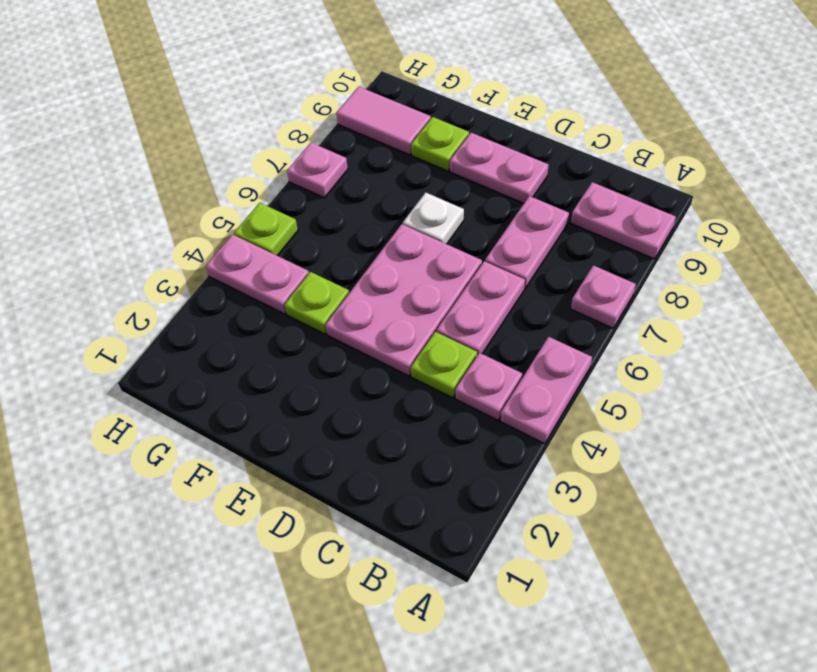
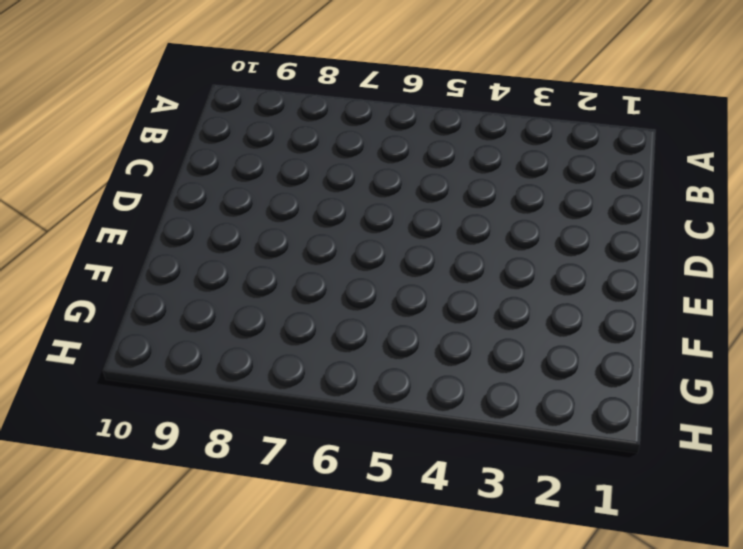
none -> pink plate A4:A5 level 1
none -> pink plate A7 level 1
none -> pink plate A9:B9 level 1

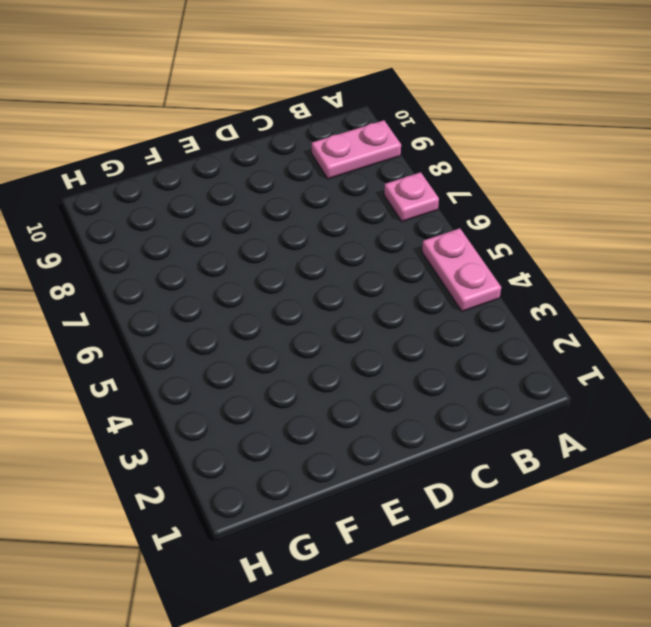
none -> pink plate B4 level 1
none -> lime plate C4 level 1
none -> pink plate C5:C6 level 1

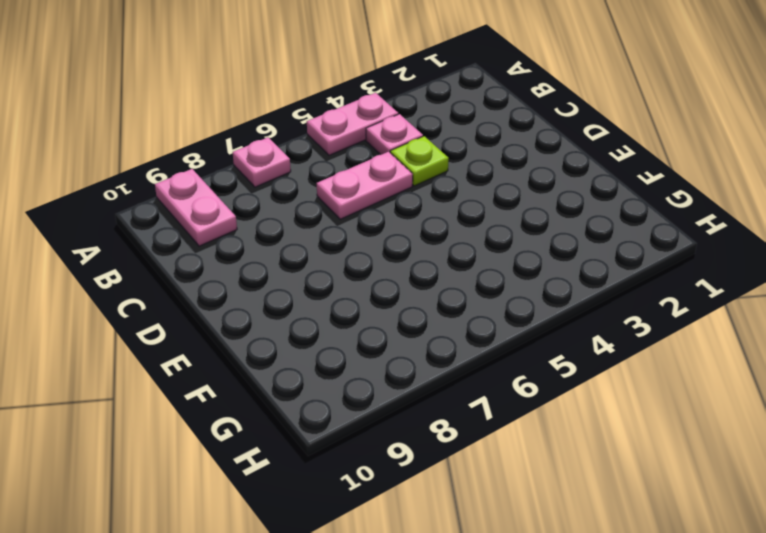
none -> pink plate C7:C8 level 1
none -> pink plate D4:E6 level 1
none -> pink plate D9:E9 level 1

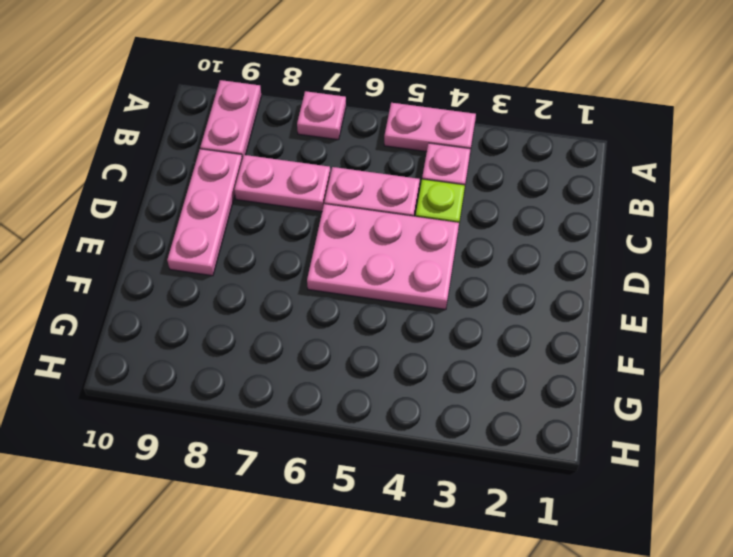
pink plate C9:E9 level 1 -> pink plate D9:E9 level 1
none -> white plate E7 level 1
none -> lime plate F4 level 1
none -> lime plate F9 level 1

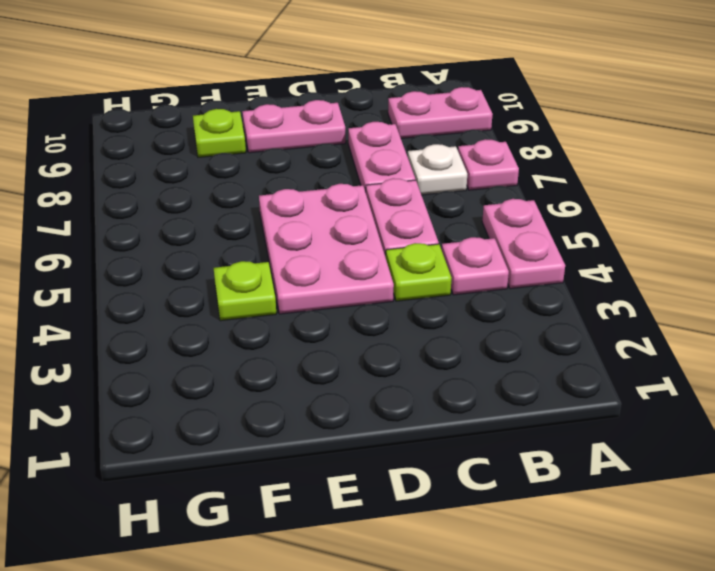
white plate B7 level 1 -> white plate E7 level 1
none -> pink plate G4:H4 level 1
none -> pink tile G9:H9 level 1
none -> lime plate H5 level 1

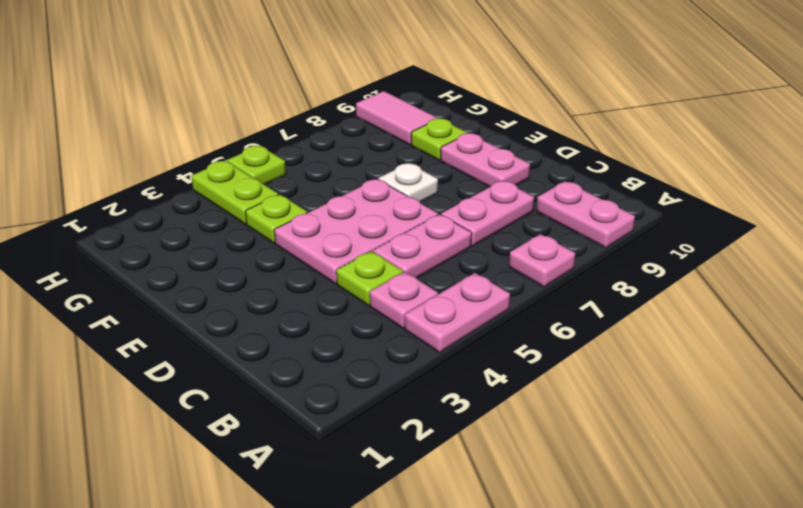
lime plate G4:H4 level 1 -> pink plate G4:H4 level 1
none -> pink plate H7 level 1

